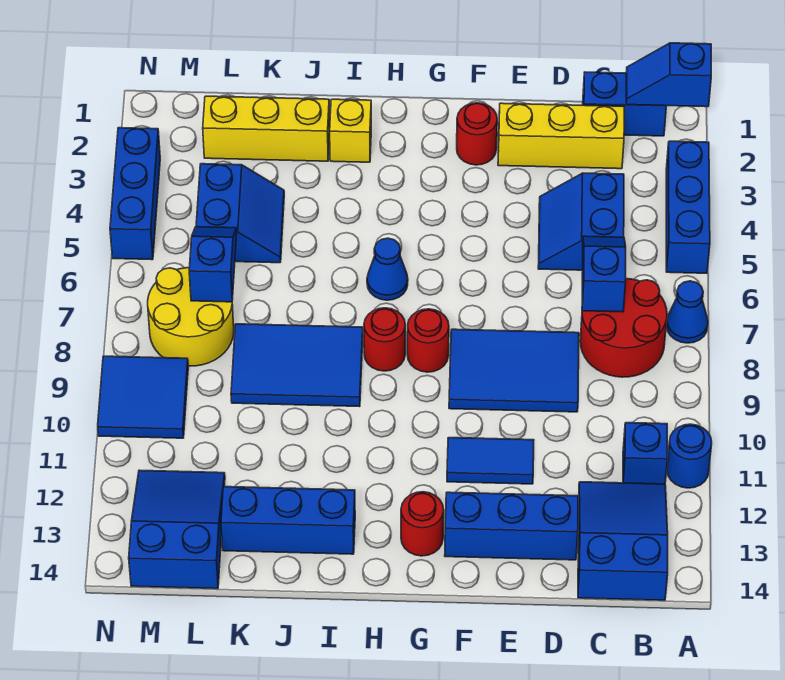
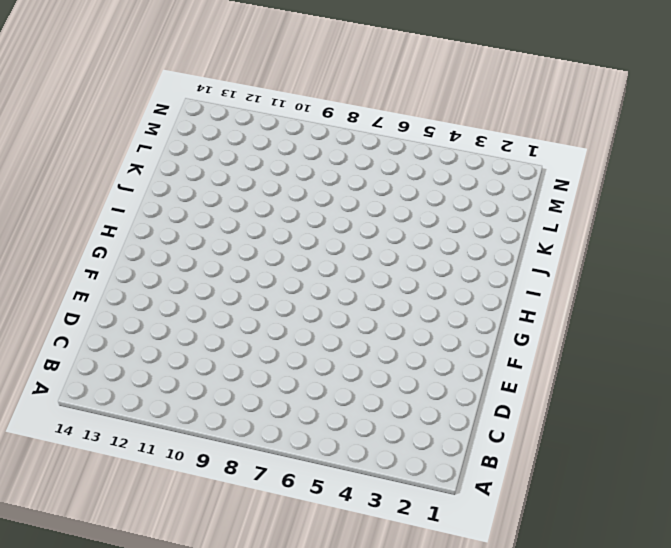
none -> blue brick A3:A5 level 1
none -> blue cone A7 level 1
none -> blue round brick A11 level 1

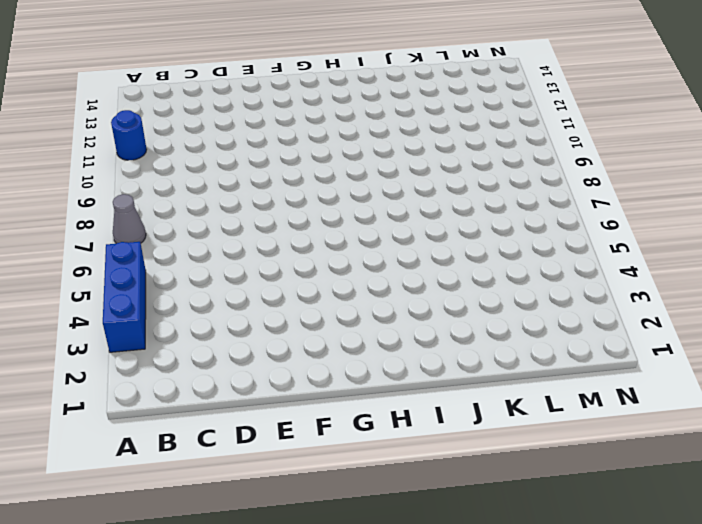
grey cone A7 level 1 -> blue cone A7 level 1
none -> blue brick B1:C1 level 1
none -> red round brick B7:C8 level 1
none -> blue brick B11 level 1

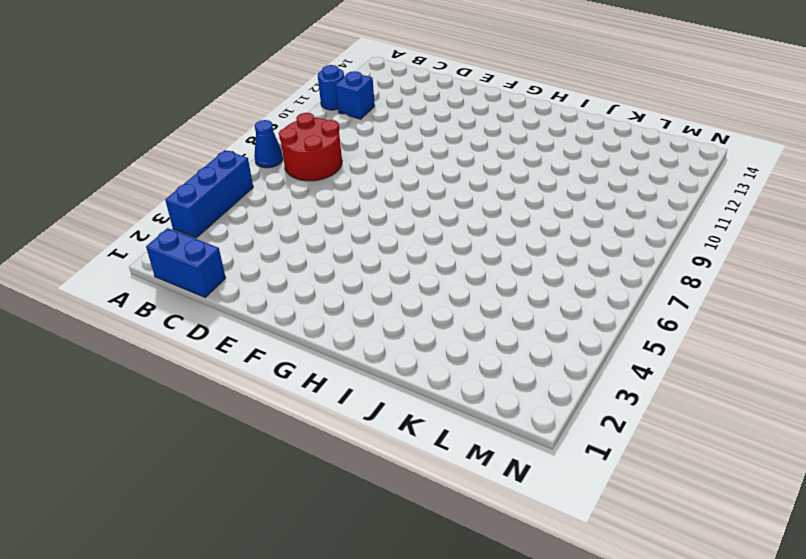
none -> blue slope B12:C14 level 1 top 14
none -> yellow brick C2:E2 level 1
none -> blue slope C4:D5 level 1 top C

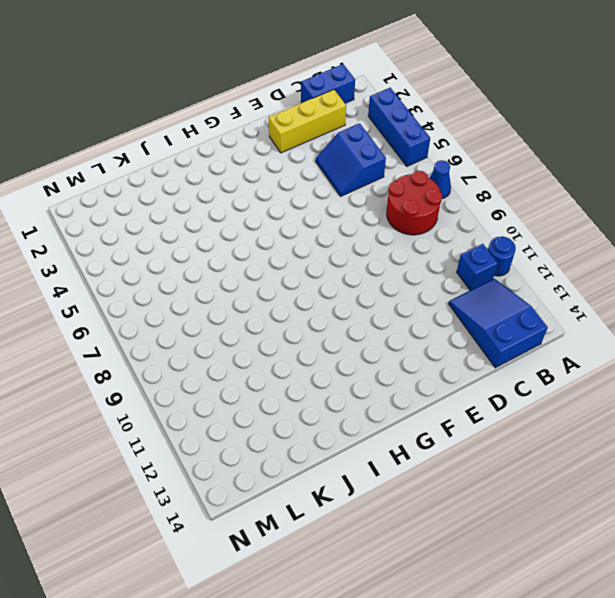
none -> blue tile D8:F9 level 1
none -> blue brick D13:F13 level 1
none -> blue tile E11:F11 level 1

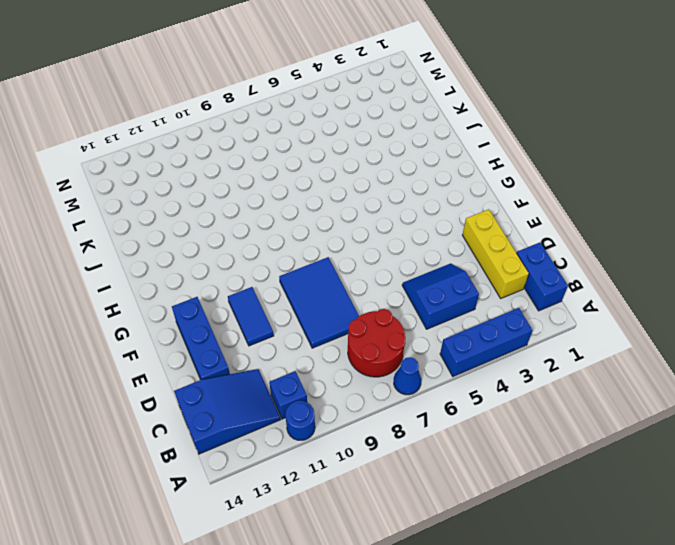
none -> red round brick F2 level 1
none -> red round brick G8 level 1
none -> red round brick G13 level 1

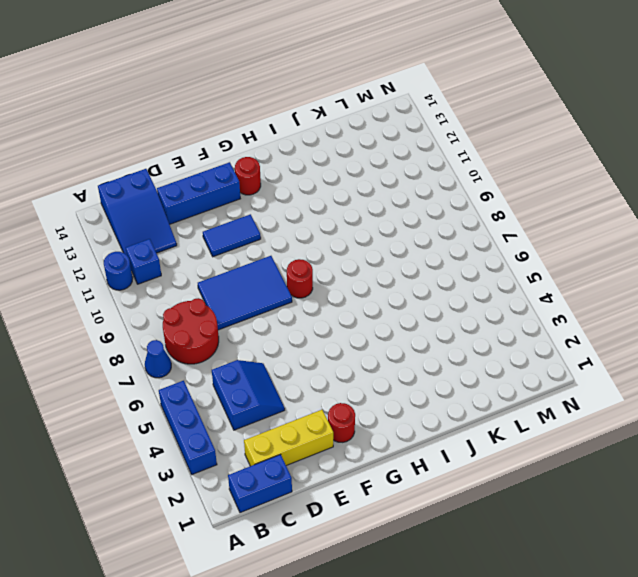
none -> blue cone H6 level 1
none -> red round brick H8 level 1
none -> yellow brick I2 level 1

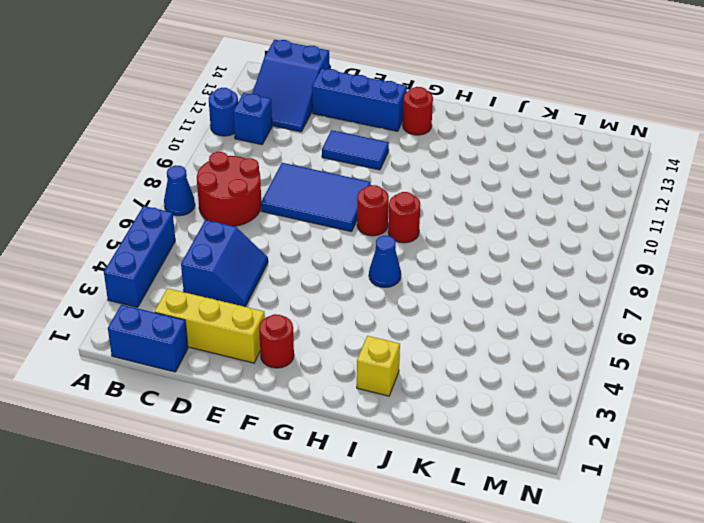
none -> blue tile I8:K9 level 1
none -> blue brick I13:K13 level 1
none -> yellow brick J2:L2 level 1

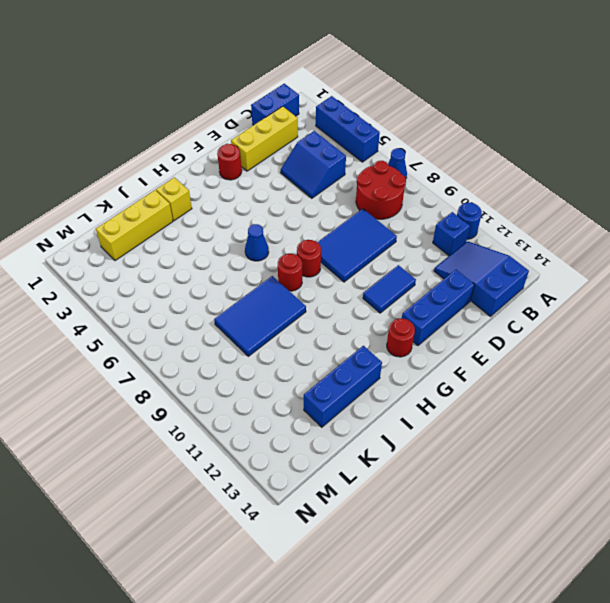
none -> blue slope K4:L5 level 1 top L
none -> yellow round brick L7:M8 level 1
none -> blue slope L12:M14 level 1 top 14

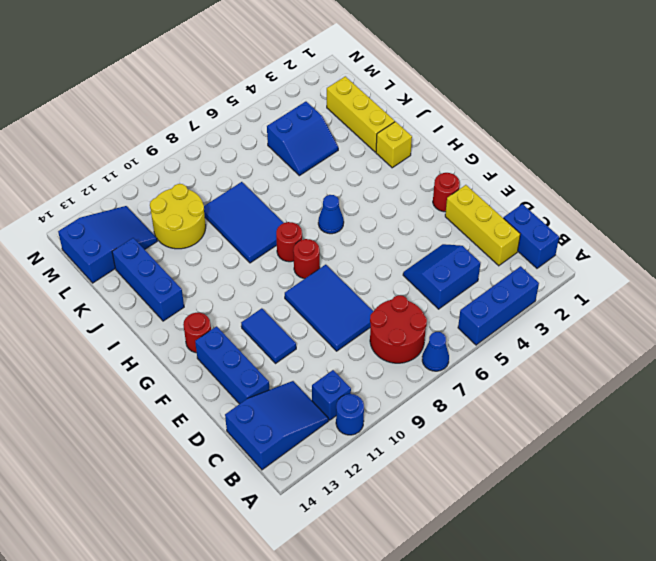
yellow round brick K10:L11 level 1 -> yellow round brick L7:M8 level 1
none -> blue tile M9:N10 level 1
none -> blue brick N3:N5 level 1
none -> blue slope A1:B1 level 2 top A

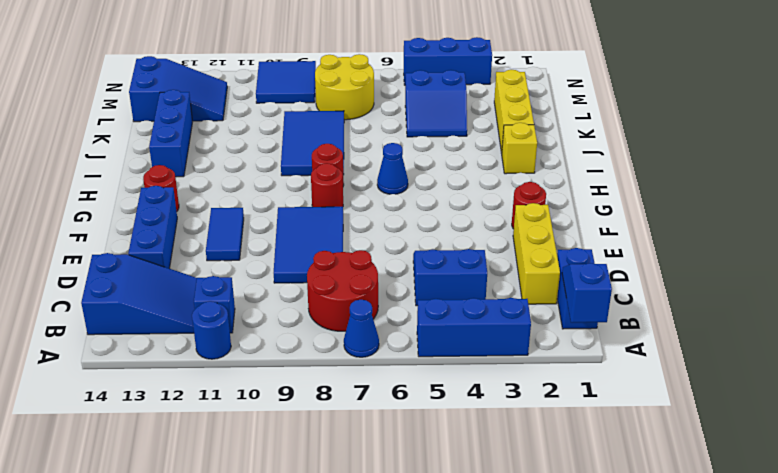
none -> blue slope C6:C7 level 2 top 7
none -> blue slope L6:L7 level 2 top 7

